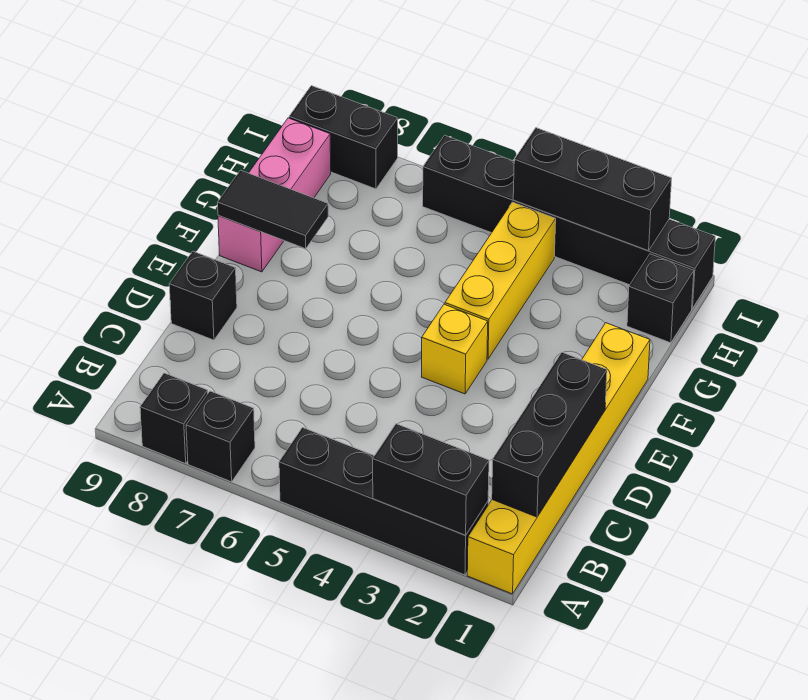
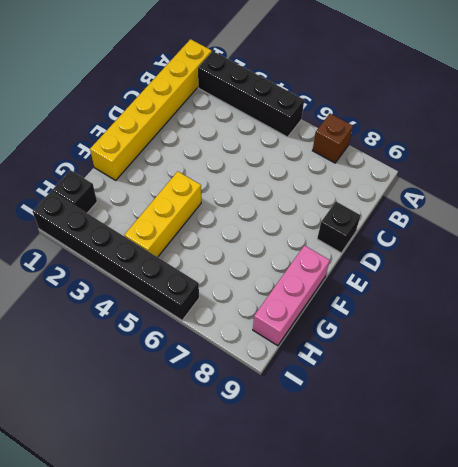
brown brick A7 level 1 -> black brick A7 level 1
none -> black brick A8 level 1
none -> yellow brick E4 level 1
none -> black brick I8:I9 level 1

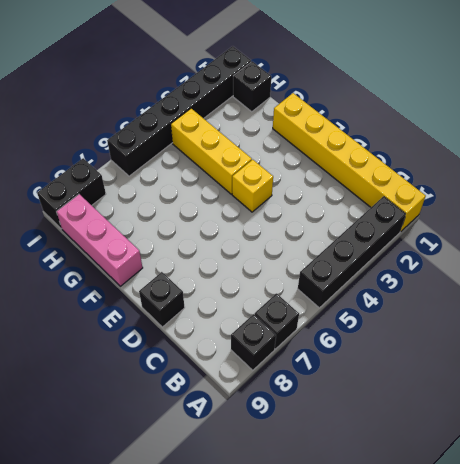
none -> black brick A2:A3 level 2
none -> black brick B1:D1 level 2
none -> black tile F8:F9 level 2

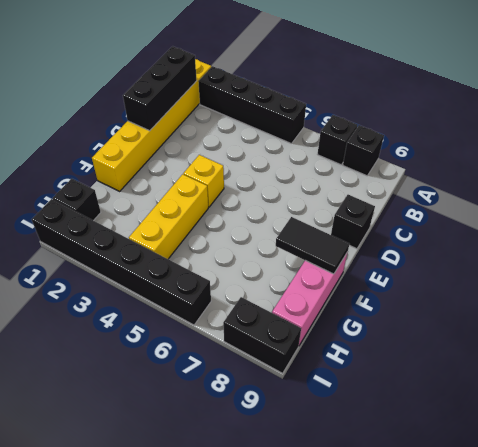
none -> black brick A2:A3 level 2
none -> black brick I2:I4 level 2

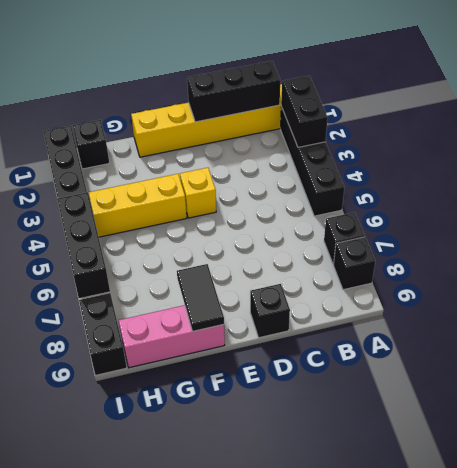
black brick I5:I7 level 2 -> black brick I2:I4 level 2

